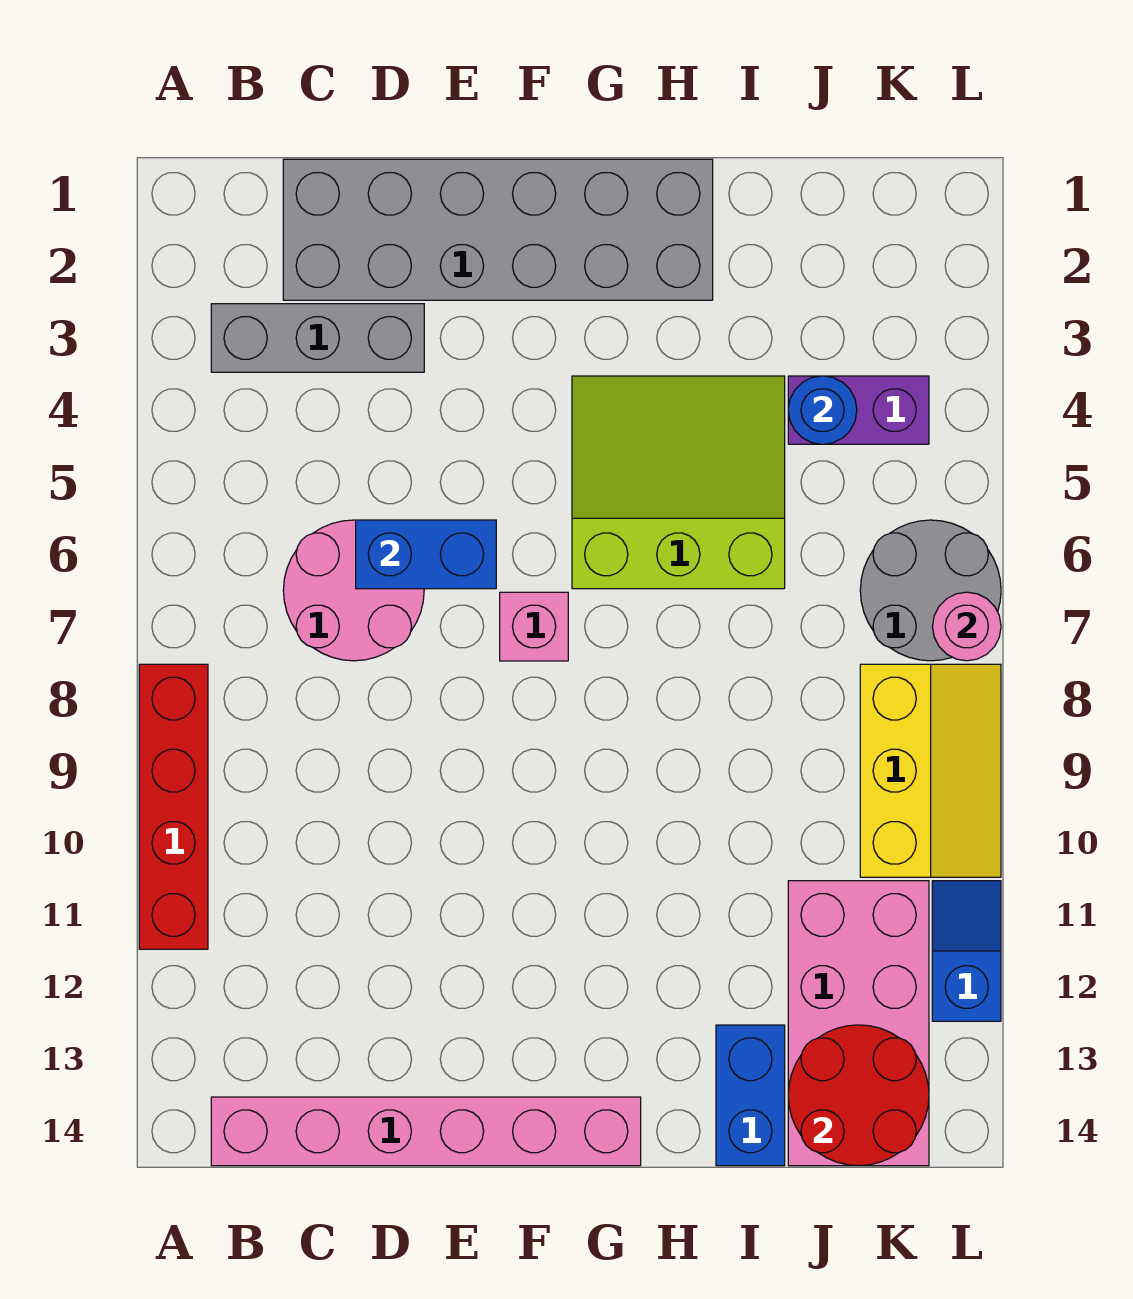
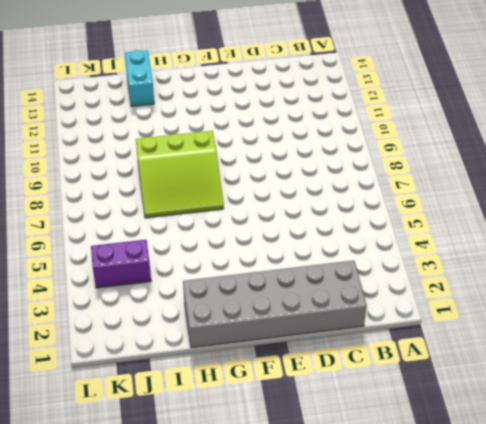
lime slope G7:I9 level 1 top 9 -> lime slope G4:I6 level 1 top 6
cyan brick I13:I14 level 1 -> blue brick I13:I14 level 1
none -> red brick A8:A11 level 1
none -> grey brick B3:D3 level 1
none -> pink brick B14:G14 level 1

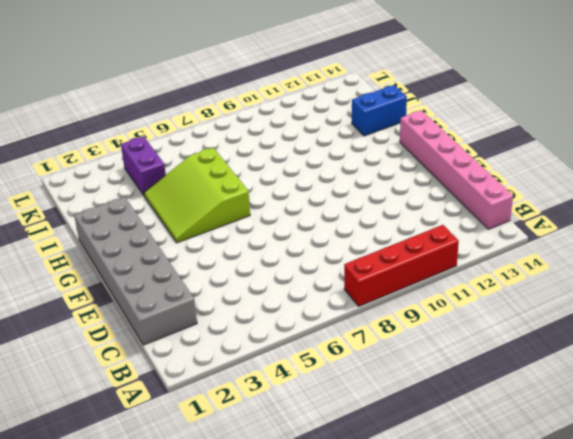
none -> grey brick B3:D3 level 1
none -> pink round brick C6:D7 level 1
none -> pink brick F7 level 1

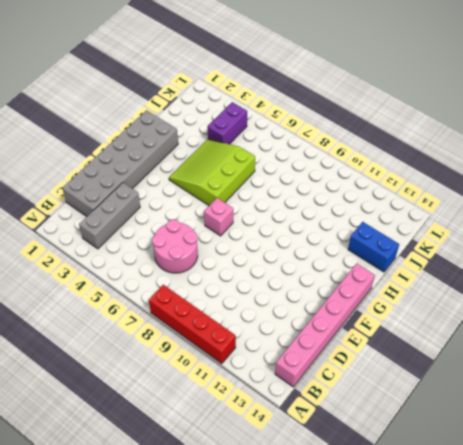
none -> pink brick J11:K14 level 1
none -> grey round brick K6:L7 level 1
none -> yellow slope K8:L10 level 1 top K

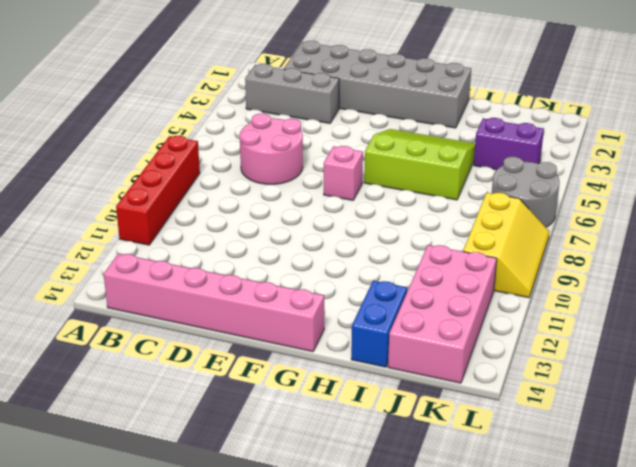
none -> blue slope L11:L12 level 1 top 12
none -> blue brick D6:E6 level 2
none -> blue round brick J4 level 2

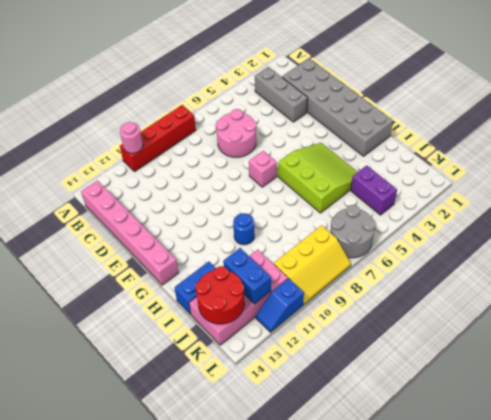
pink round brick A11 level 2 -> pink round brick L7 level 2
blue round brick H10 level 1 -> blue round brick J4 level 2
blue brick J12:K12 level 2 -> blue brick D6:E6 level 2
blue slope L11:L12 level 1 top 11 -> blue slope L11:L12 level 1 top 12

